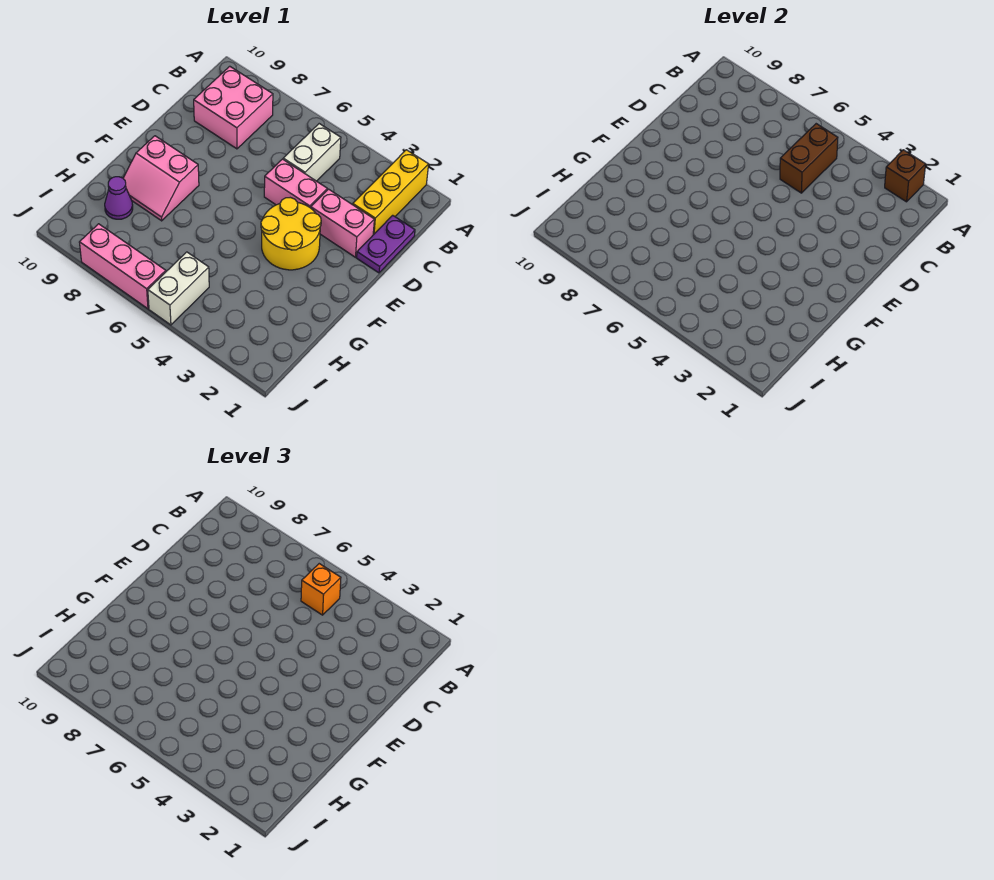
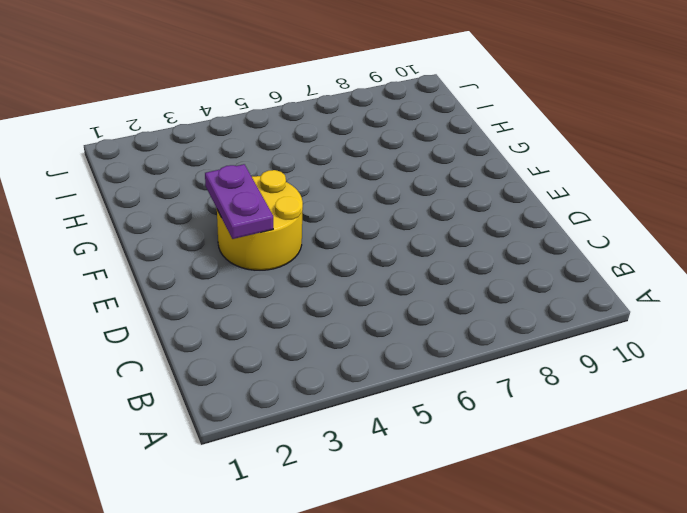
purple plate E3:F3 level 2 -> purple plate C1:D1 level 1
none -> yellow brick A2:C2 level 1
none -> white brick B5:C5 level 1
none -> pink brick B8:C9 level 1

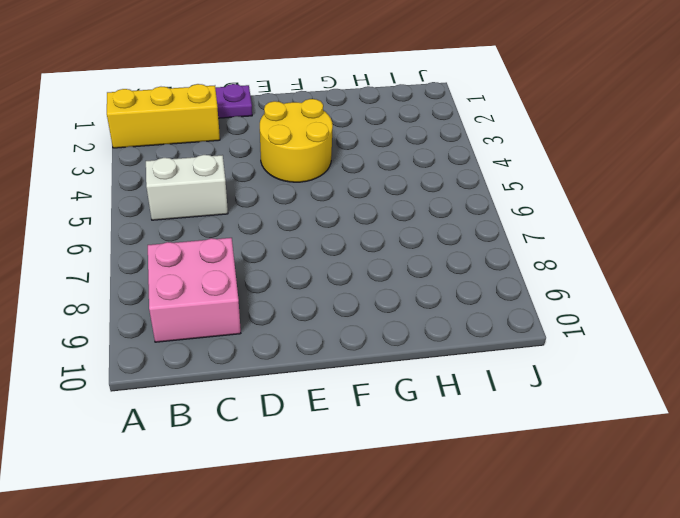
none -> pink brick D2:D3 level 1
none -> pink brick D4:D5 level 1
none -> pink slope F8:G9 level 1 top F

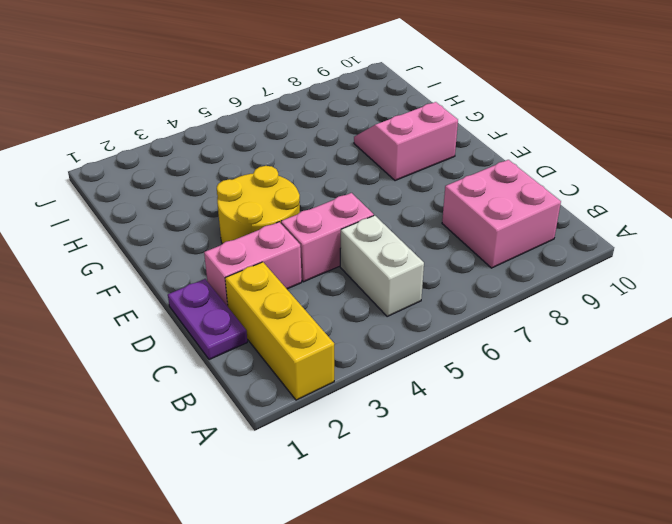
none -> purple cone H9 level 1
none -> white brick I5:J5 level 1
none -> pink brick J6:J8 level 1

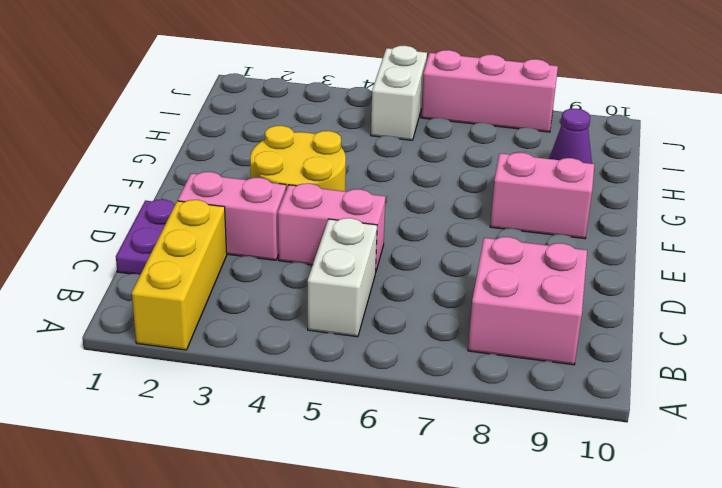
none -> brown brick A2 level 2
none -> brown brick B5:C5 level 2
none -> orange brick B5 level 3

